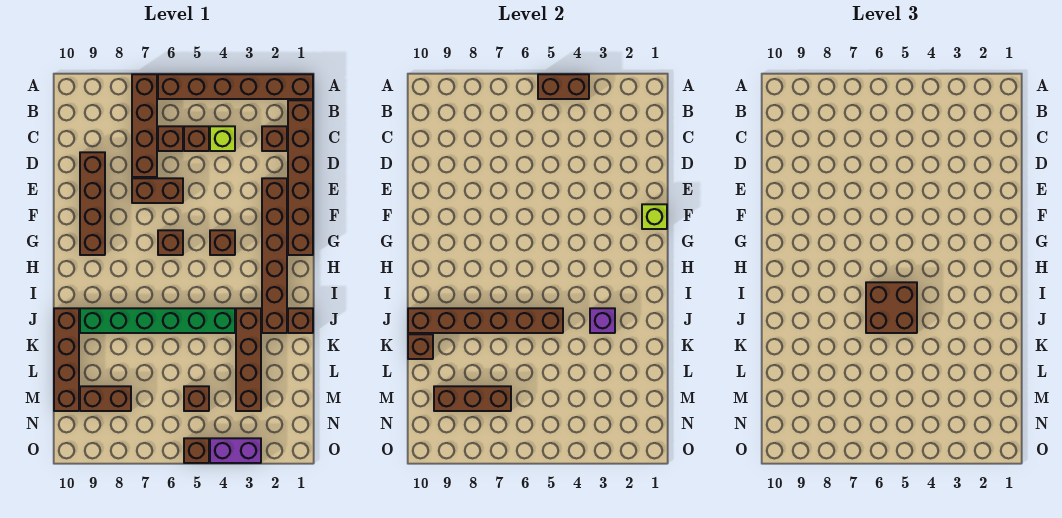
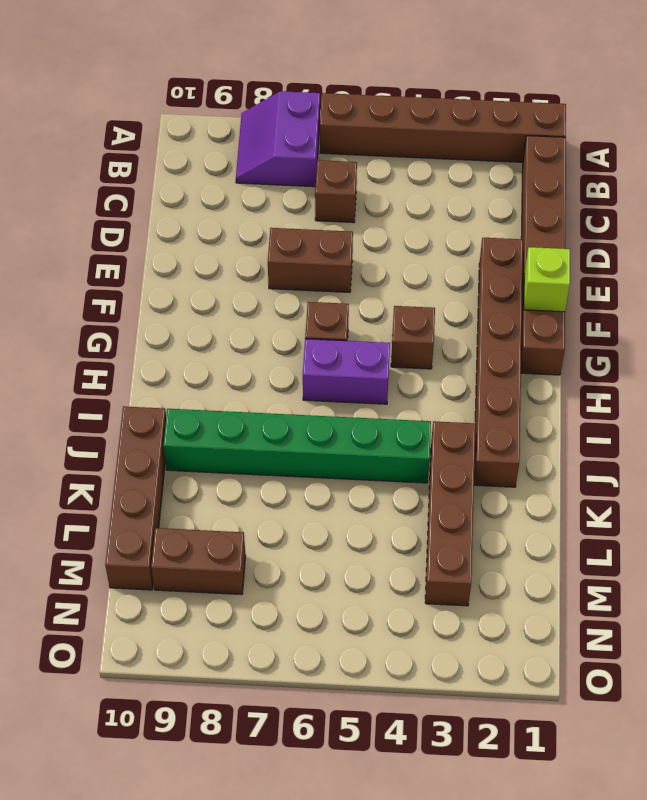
purple slope A7:B8 level 1 top 7 -> brown brick A7:D7 level 1
purple brick H5:H6 level 1 -> purple brick O3:O4 level 1
none -> brown brick C2 level 1
none -> lime brick C4 level 1
none -> brown brick C5 level 1

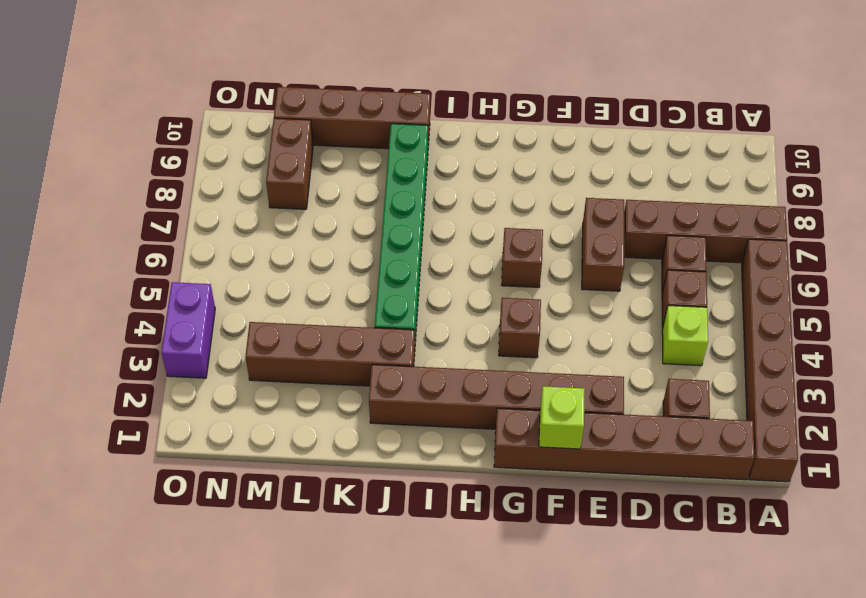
none -> brown brick D9:G9 level 1
none -> brown brick J1 level 1
none -> brown brick M5 level 1

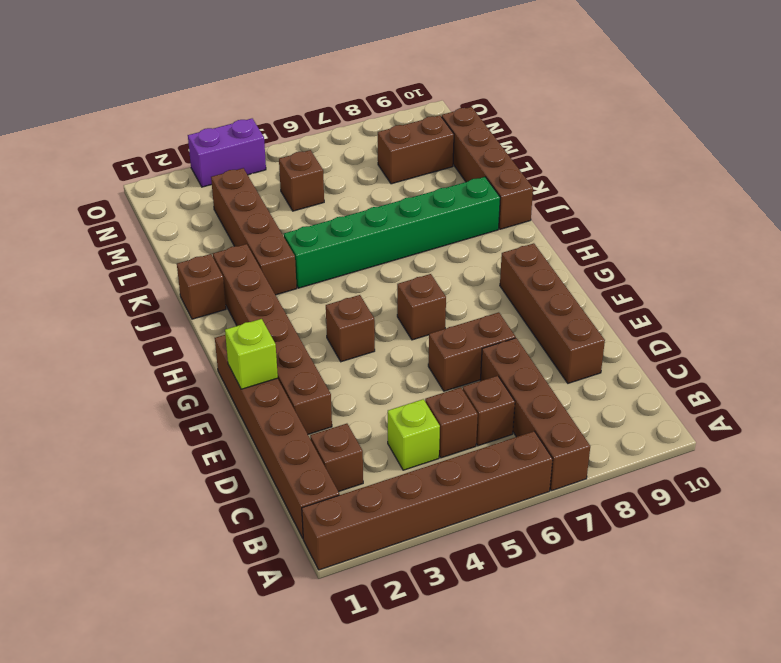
none -> brown brick O5 level 1
none -> brown brick A4:A5 level 2
none -> purple brick J3 level 2

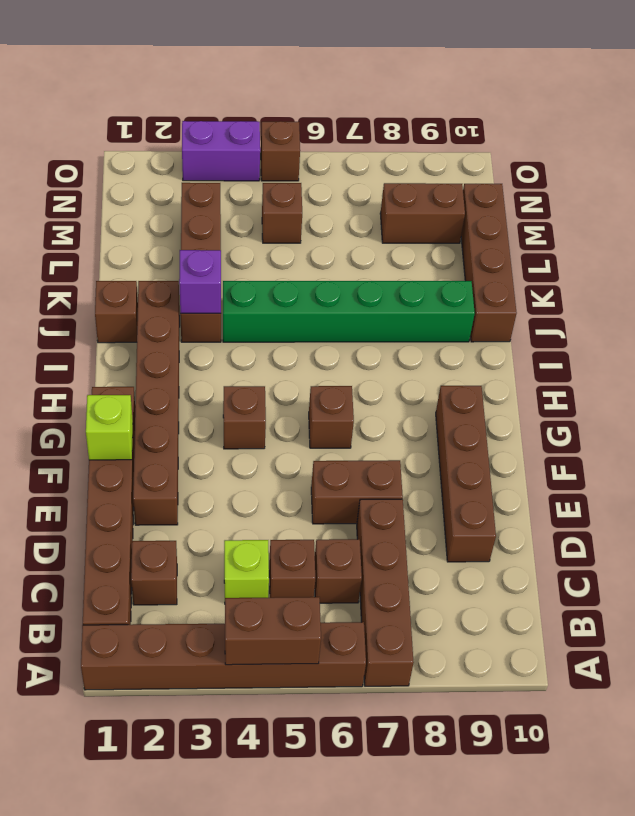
none -> brown brick J5:J10 level 2
none -> brown brick K10 level 2
none -> brown brick M7:M9 level 2

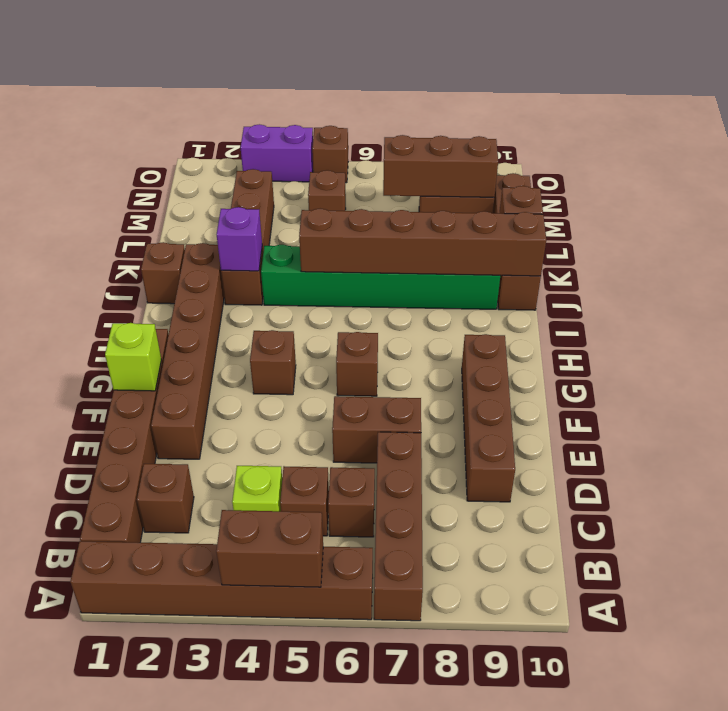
none -> brown brick I5:J6 level 3

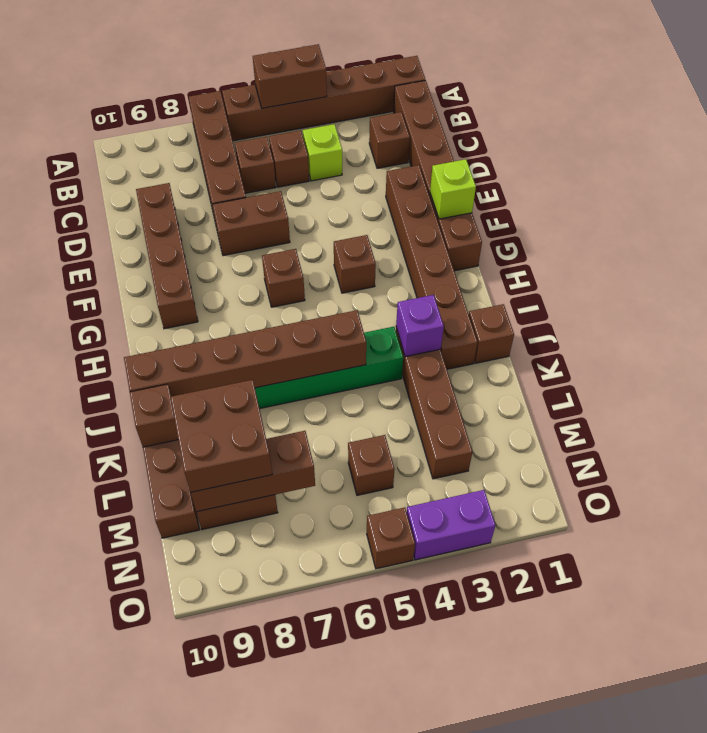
brown brick L8:M9 level 3 -> brown brick I5:J6 level 3

